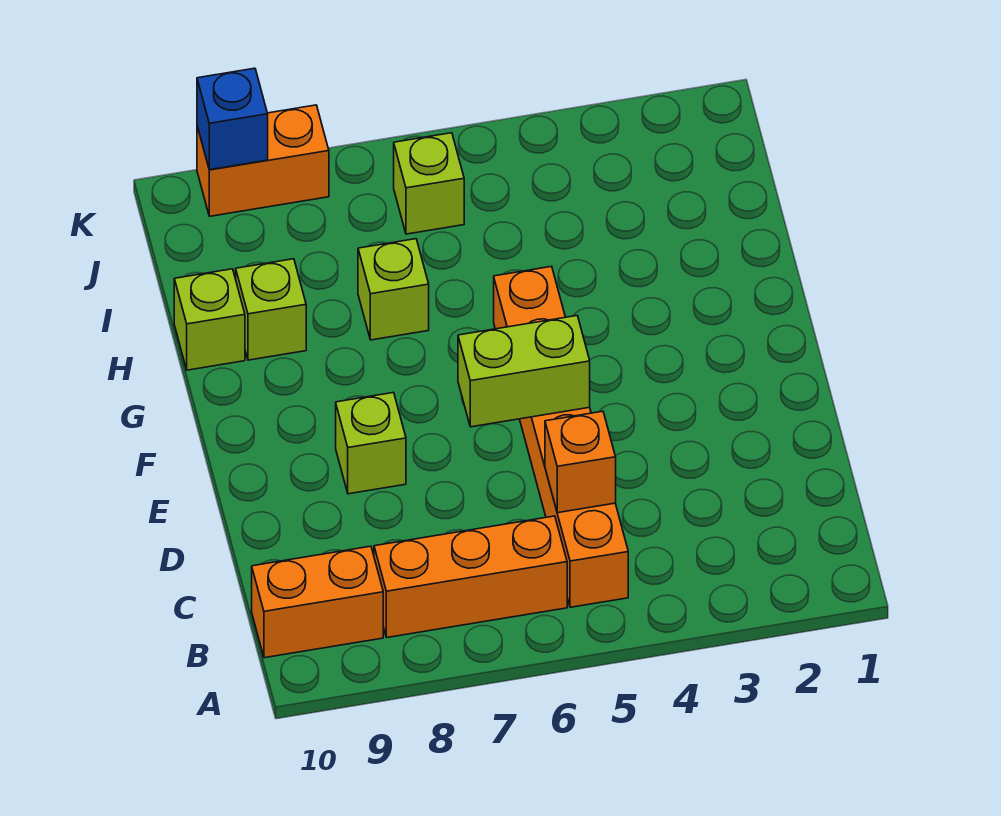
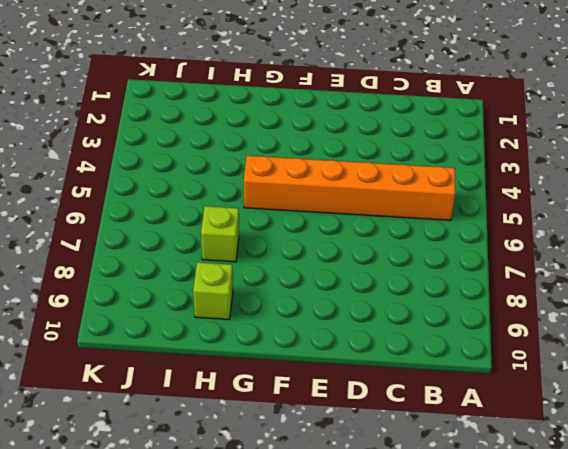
none -> orange brick B6:B8 level 1
none -> orange brick B9:B10 level 1
none -> lime brick E8 level 1

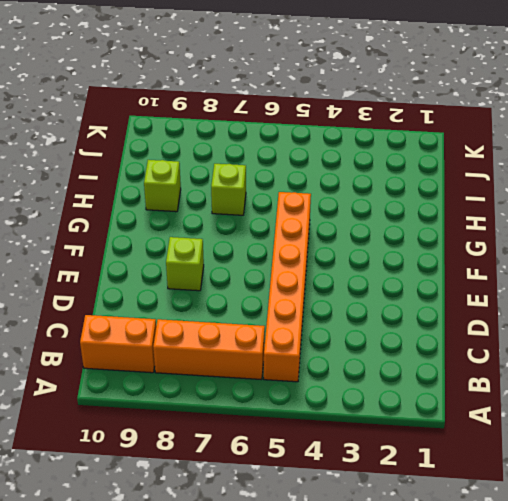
none -> lime brick H10 level 1
none -> lime brick J6 level 1
none -> orange brick K8:K9 level 1

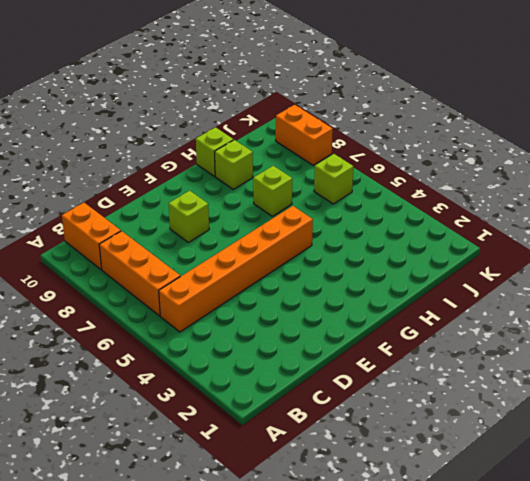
none -> orange brick C5 level 2
none -> lime brick E5:E6 level 2
none -> blue brick K9 level 2

